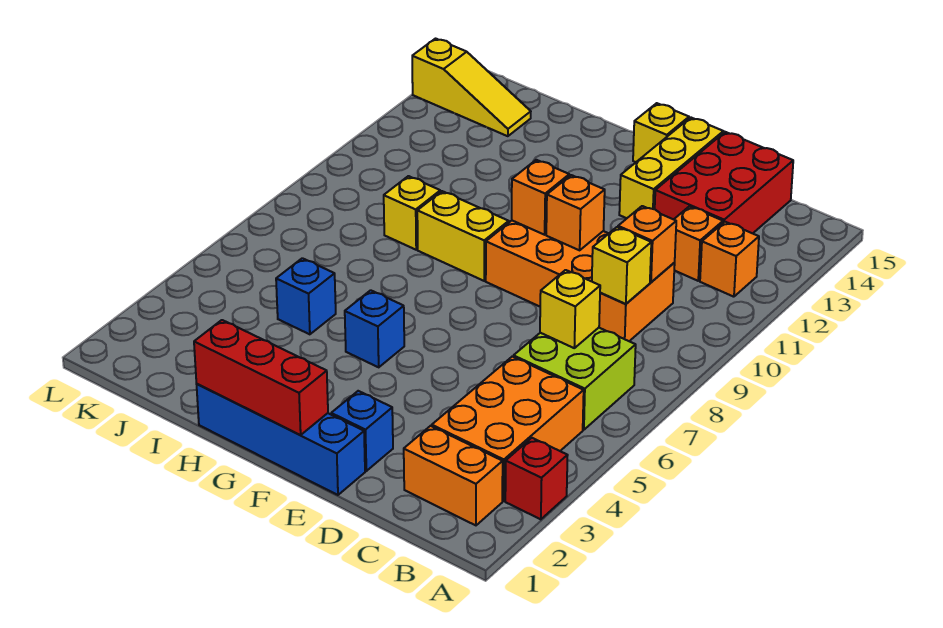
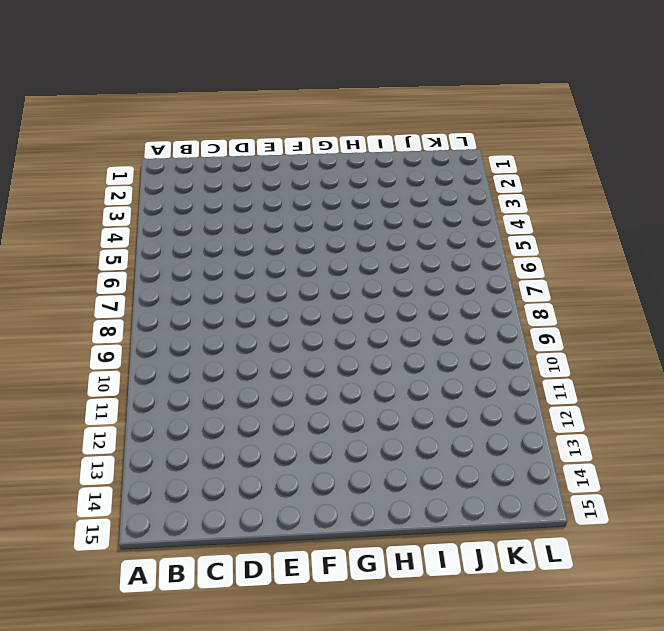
none -> red brick A3 level 1
none -> orange brick B2:C2 level 1
none -> orange brick B3:C5 level 1

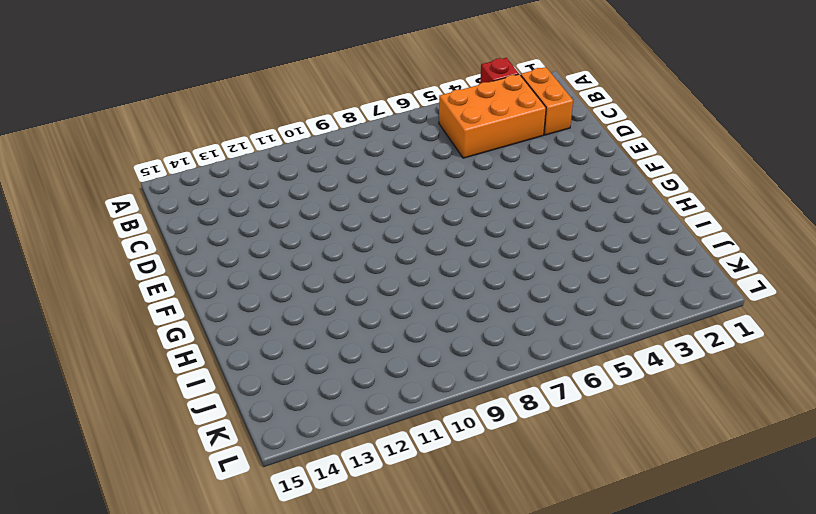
none -> lime brick B6:C7 level 1
none -> orange brick B12 level 1
none -> orange brick C9:F10 level 1

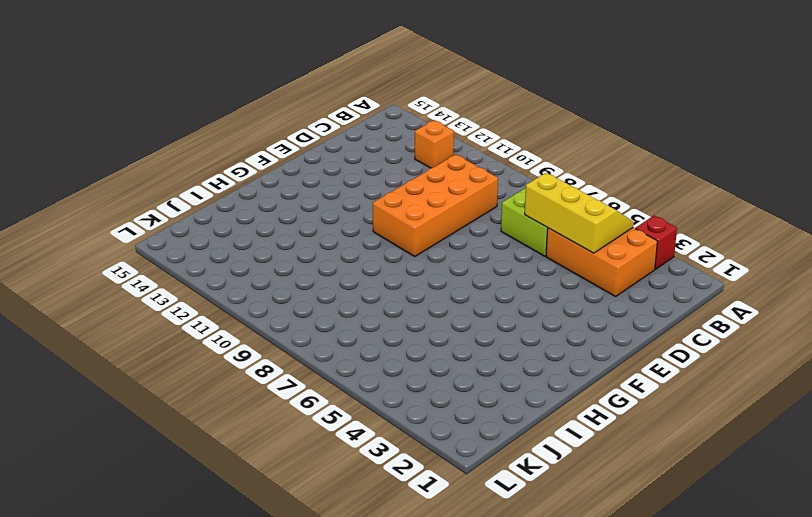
yellow slope B4:C6 level 2 top C -> none
none -> orange brick B2:C2 level 1
none -> orange brick C12 level 1
none -> red brick C13:D15 level 1

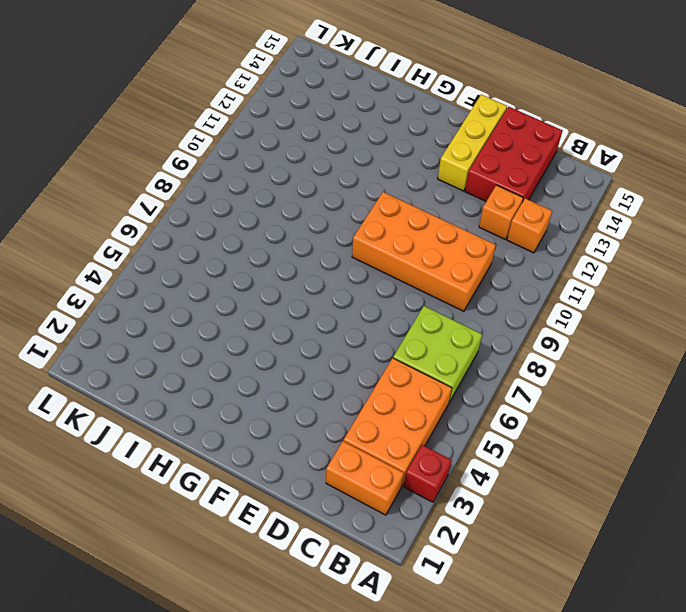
none -> blue brick E1:H1 level 1
none -> blue brick E2 level 1
none -> yellow brick F15 level 1

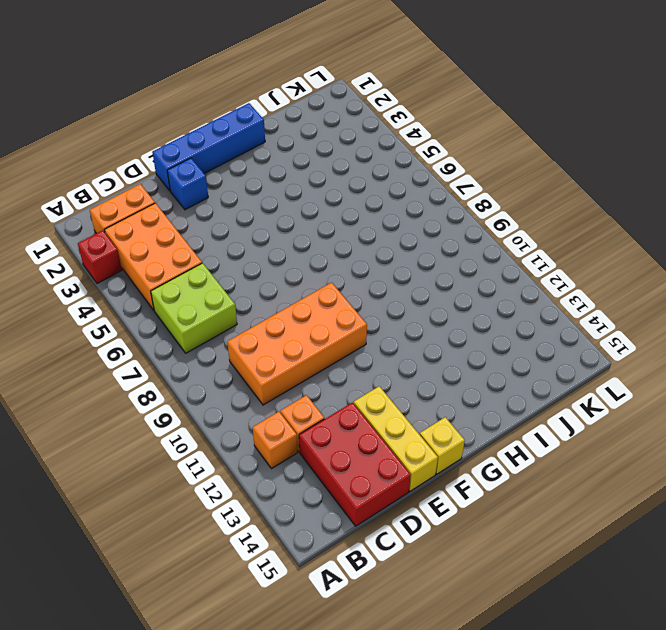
none -> blue brick G5 level 1
none -> yellow brick G9:H9 level 1
none -> blue brick I5 level 1

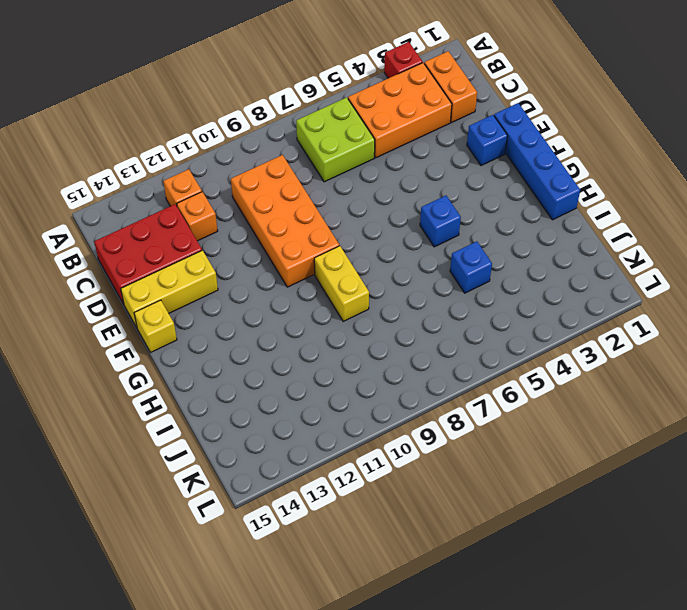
none -> yellow brick I9 level 1
none -> yellow slope J14:L14 level 1 top L
none -> yellow brick C7 level 2

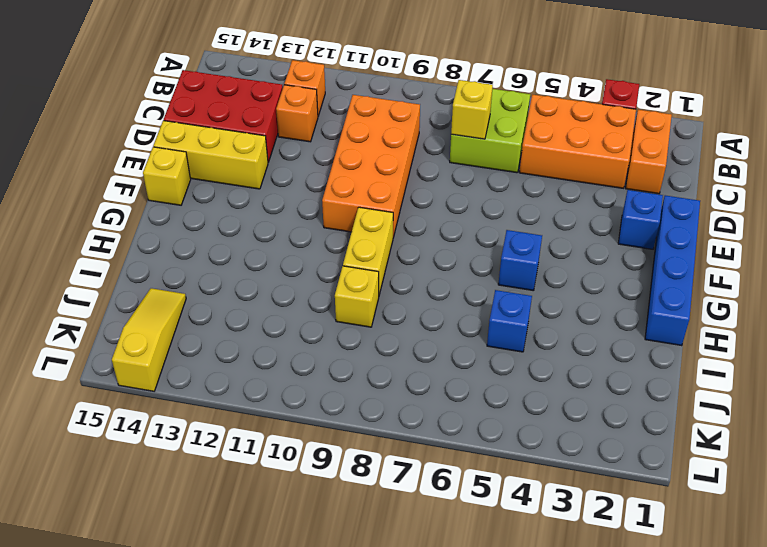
none -> yellow brick C9 level 2
none -> orange brick C10 level 2
none -> orange brick E10 level 2

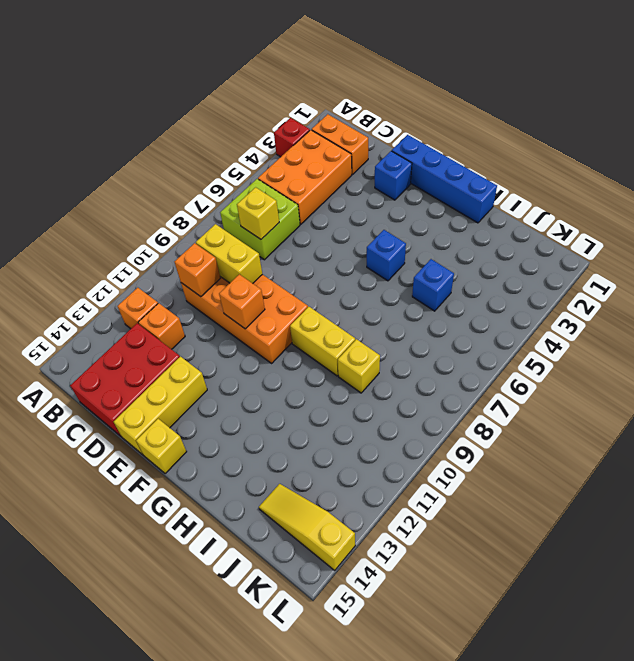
yellow brick C9:D9 level 2 -> yellow brick C9 level 2
none -> red brick F1:H1 level 2
none -> orange brick F10 level 2

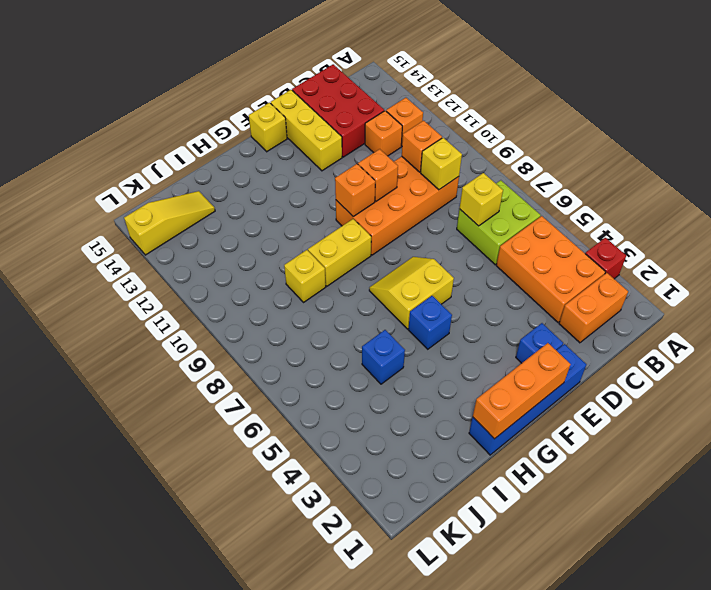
orange brick F1:H1 level 2 -> red brick F1:H1 level 2
yellow slope F6:G7 level 1 top 6 -> none

